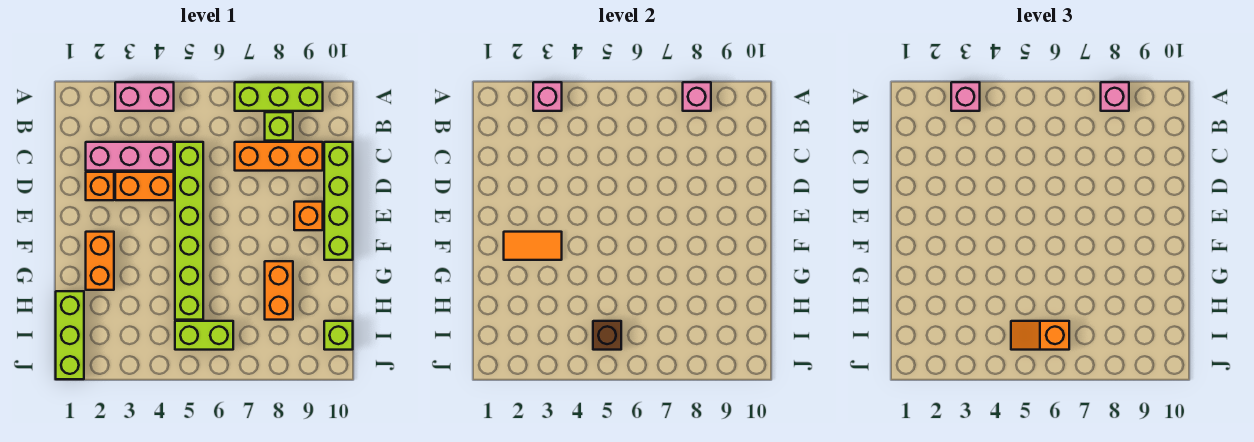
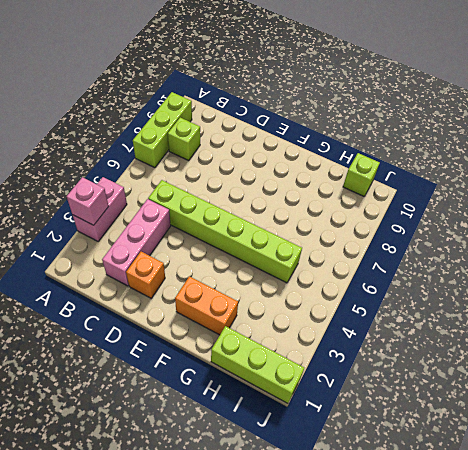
none -> orange brick C7:C9 level 1
none -> lime brick C10:F10 level 1
none -> orange brick D3:D4 level 1

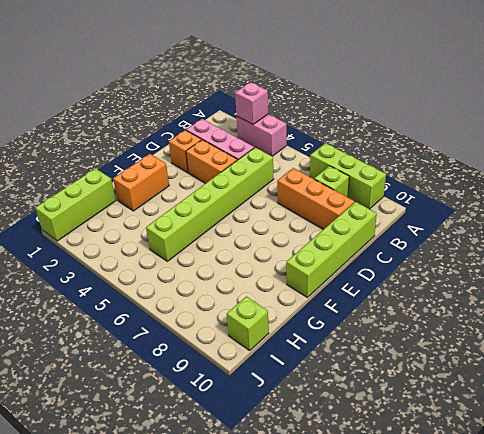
none -> orange brick E9 level 1
none -> orange brick G8:H8 level 1
none -> lime brick I5:I6 level 1

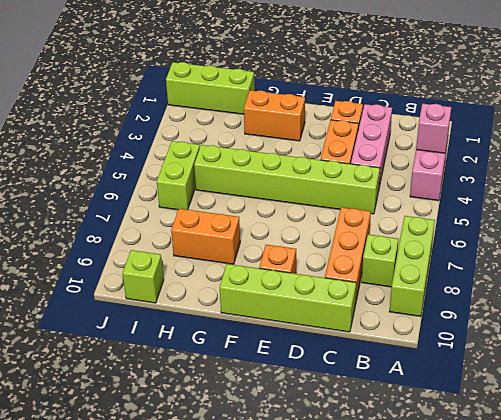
none -> pink brick A8 level 2
none -> orange tile F2:F3 level 2
none -> brown brick I5 level 2

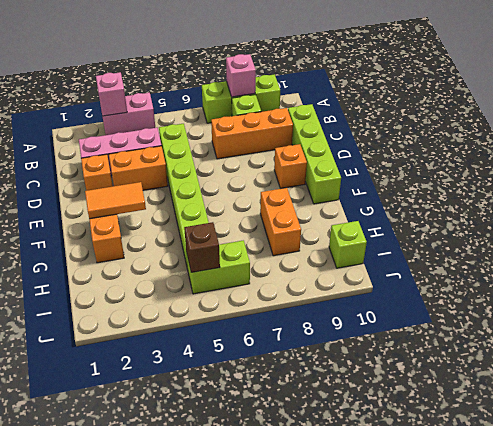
none -> lime brick H1:J1 level 1
none -> pink brick A3 level 3
none -> pink brick A8 level 3

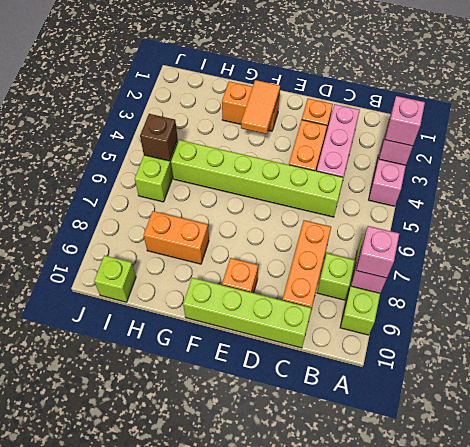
none -> lime brick H1:J1 level 1
none -> orange slope I5:I6 level 3 top 6

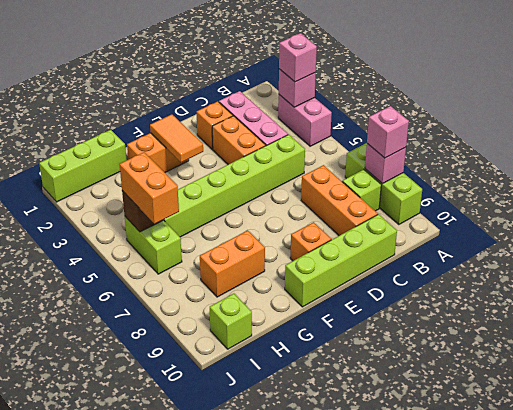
orange brick I5:I6 level 3 -> orange slope I5:I6 level 3 top 6

